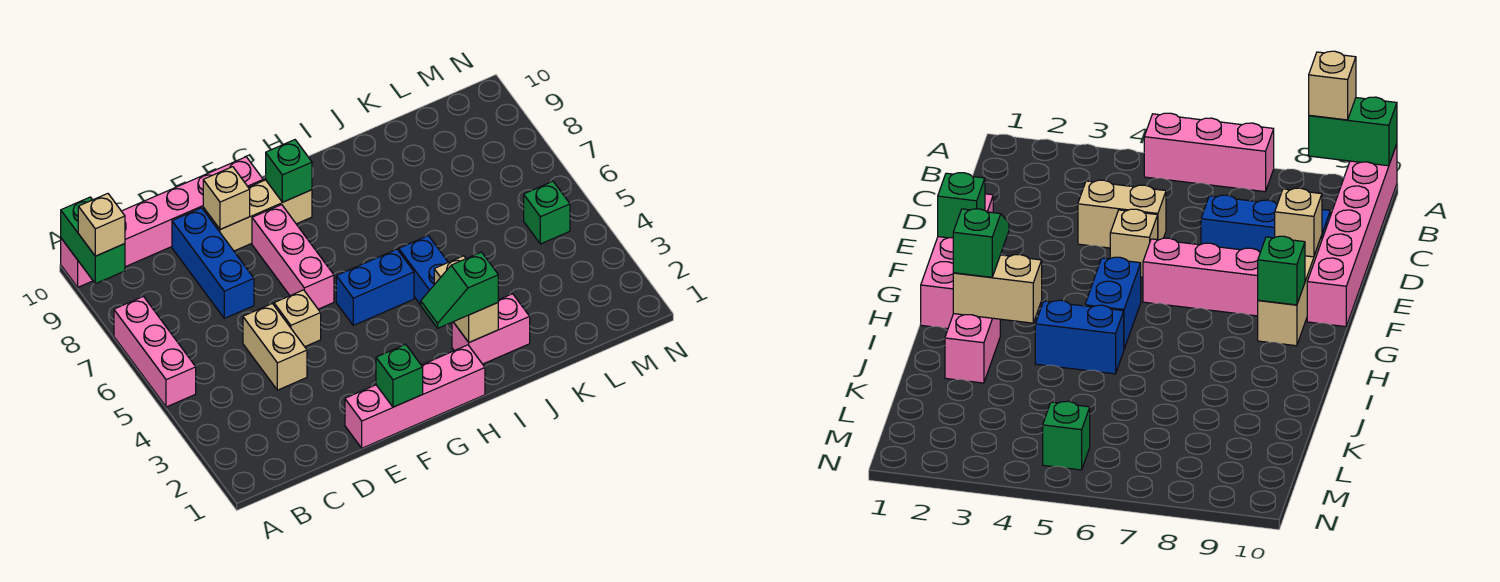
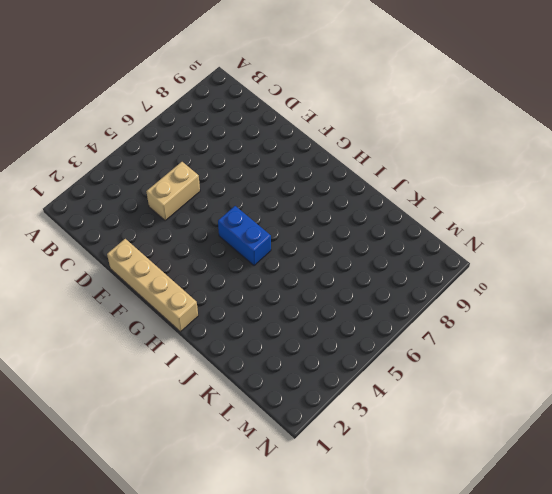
tan brick E1:H1 level 1 -> pink brick E1:H1 level 1
none -> pink brick A5:A7 level 1
none -> pink brick A10:F10 level 1
none -> blue brick D7:D9 level 1

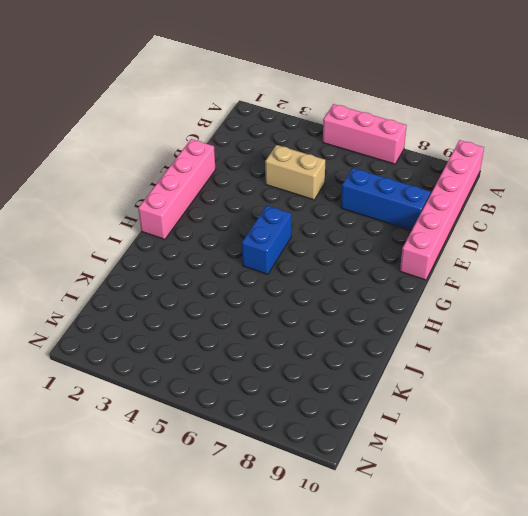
none -> tan brick E5 level 1
none -> tan brick E9:G9 level 1
none -> pink brick F6:F8 level 1

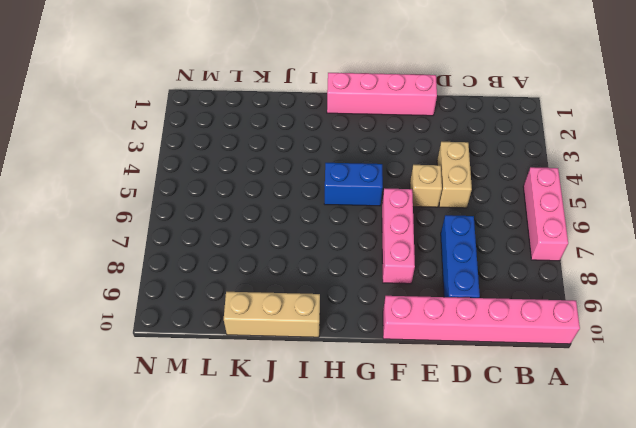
tan brick I10:K10 level 1 -> tan brick E9:G9 level 1
none -> pink brick I2:J2 level 1
none -> blue brick I4:I5 level 1
none -> green brick M5 level 1

